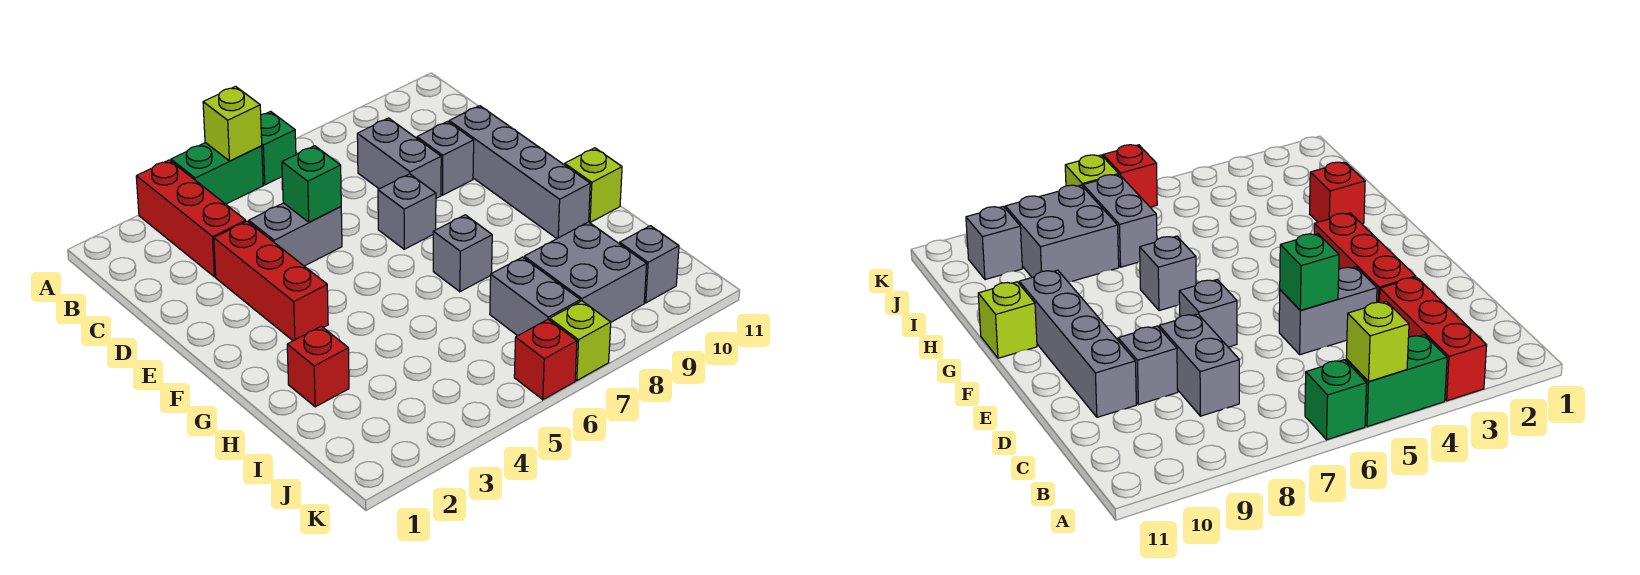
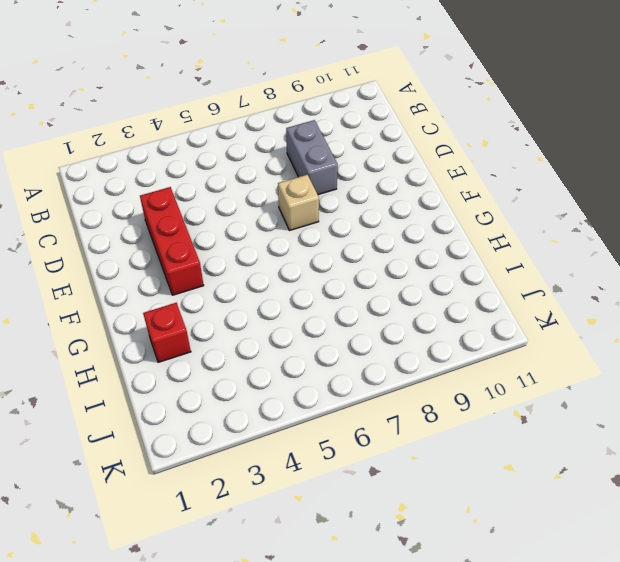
tan brick E7 level 1 -> grey brick E7 level 1
none -> red brick A3:C3 level 1
none -> green brick A4:A5 level 1
none -> green brick A6 level 1

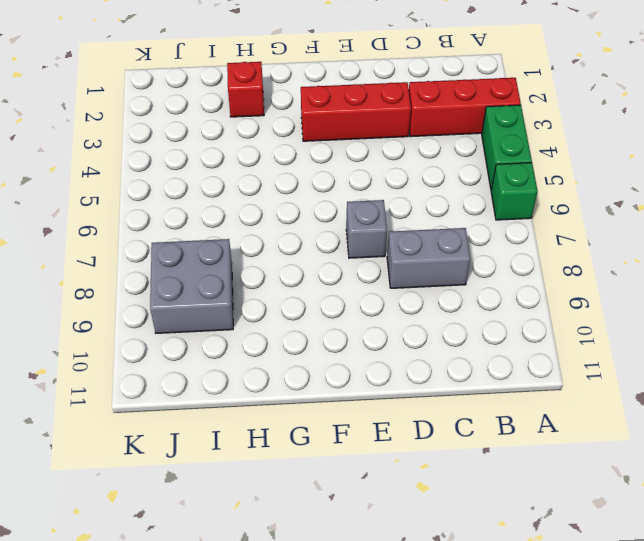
none -> grey brick D4:D5 level 1
none -> grey brick D9 level 1
none -> grey brick D10:G10 level 1

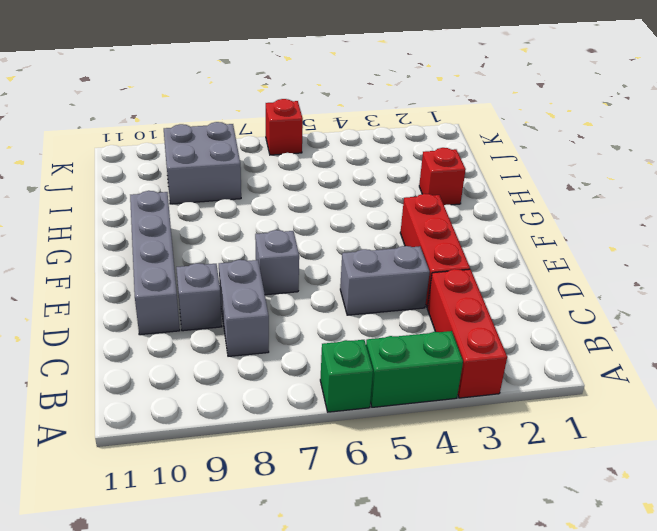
none -> grey brick G7 level 1
none -> lime brick G11 level 1
none -> grey brick I7:J7 level 1

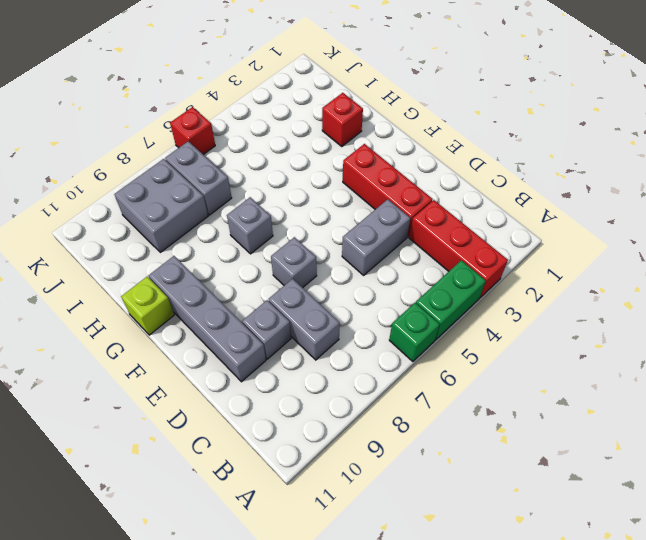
none -> grey brick J10 level 1
none -> lime brick K7 level 1
none -> lime brick A5 level 2

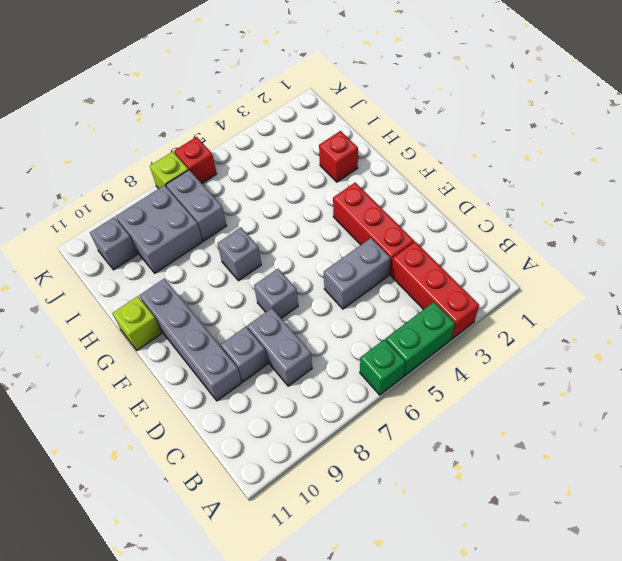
none -> lime brick A5 level 2
none -> green brick D5 level 2

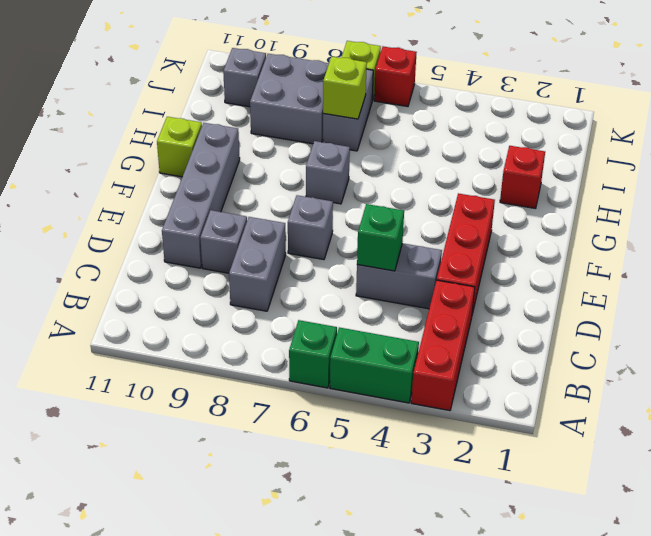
lime brick I7 level 2 -> lime brick A5 level 2

